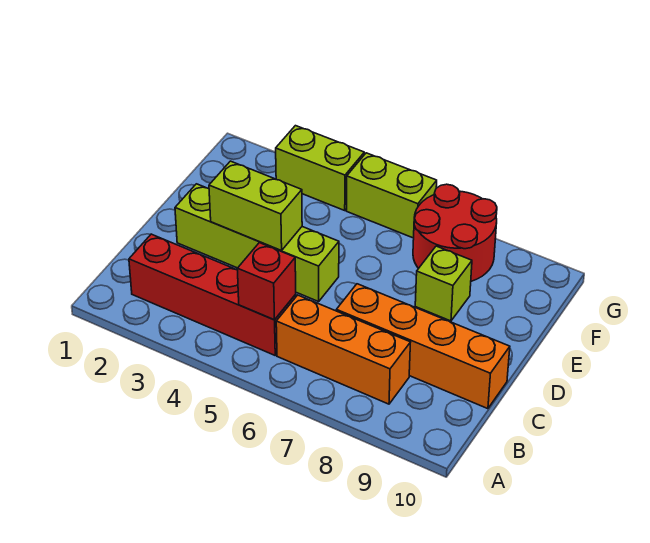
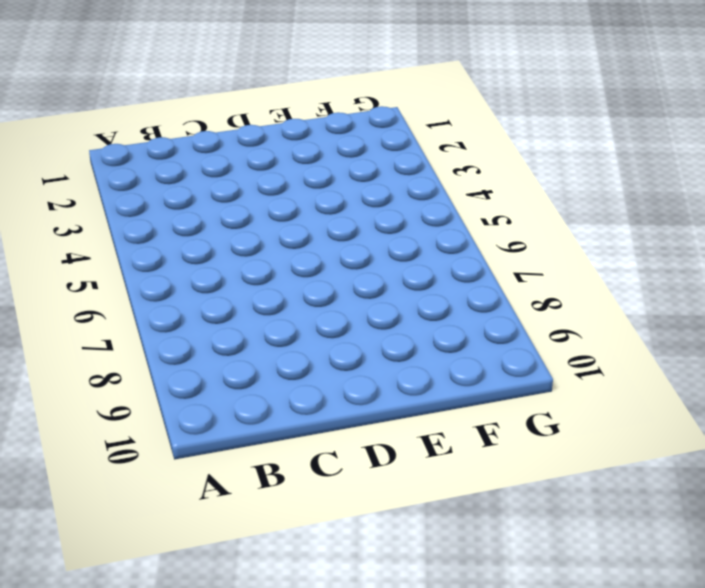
none -> red brick B2:B5 level 1
none -> orange brick B6:B8 level 1

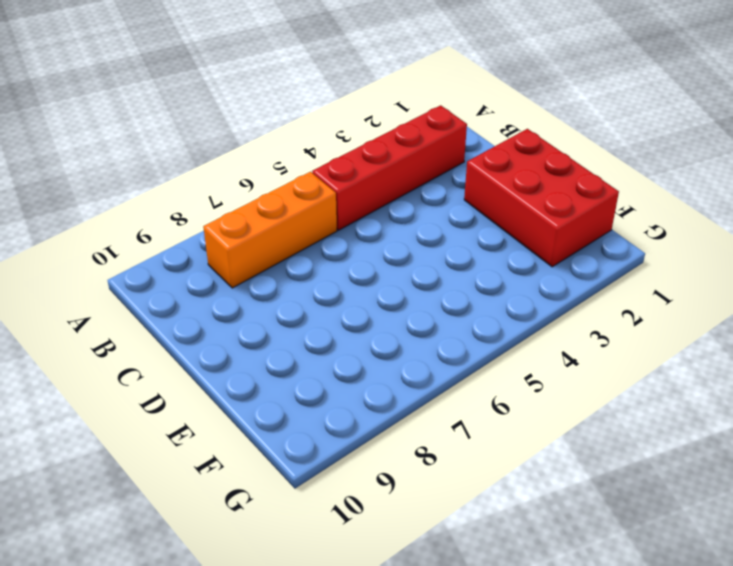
red brick D1:F2 level 1 -> lime brick D2:D5 level 1
none -> orange brick C7:C10 level 1
none -> lime brick E8 level 1

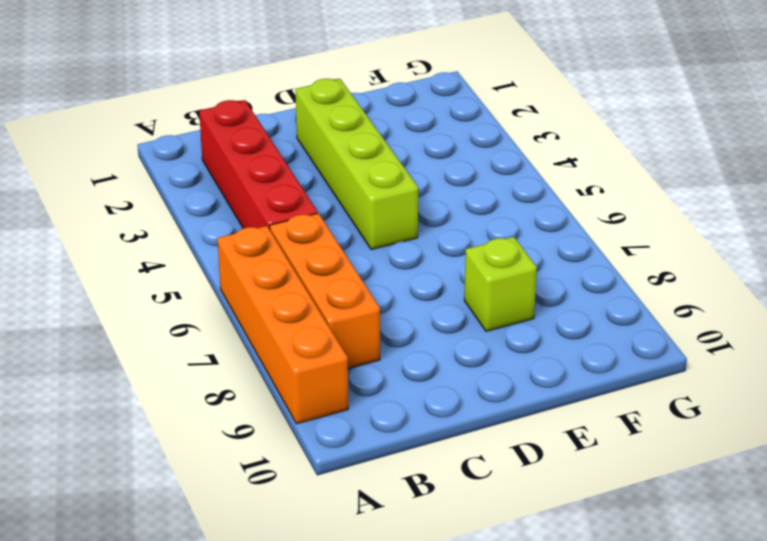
orange brick A6:A9 level 1 -> orange brick C7:C10 level 1
none -> red round brick F7:G8 level 1
none -> lime brick G3:G4 level 1

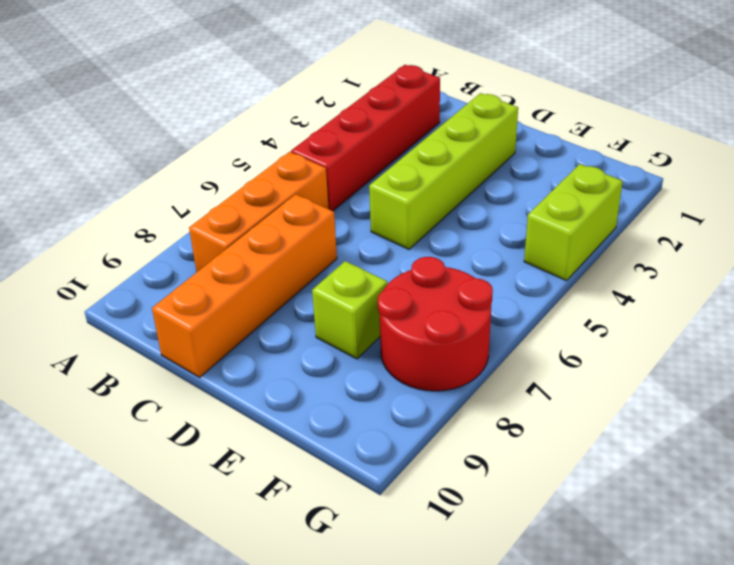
none -> lime brick G5:G6 level 1
none -> red brick B5 level 2

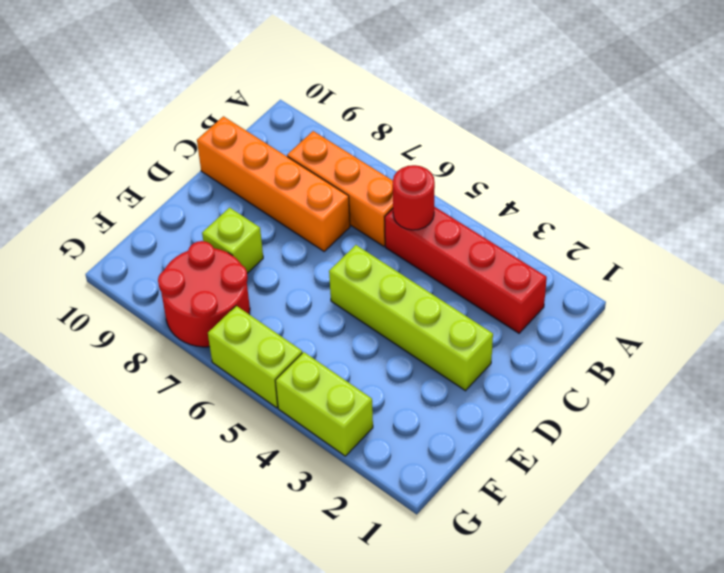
red round brick B5 level 2 -> red brick B5 level 2
none -> lime brick D3:D4 level 2

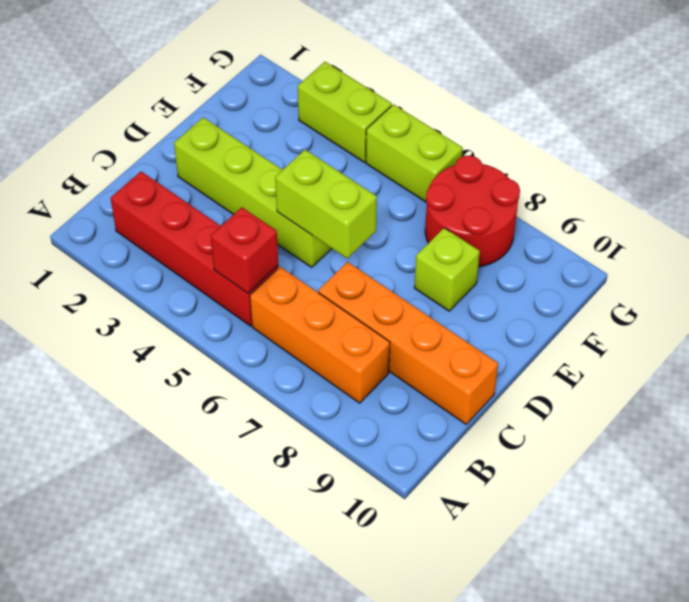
lime brick D5:D6 level 2 -> lime brick D3:D4 level 2

